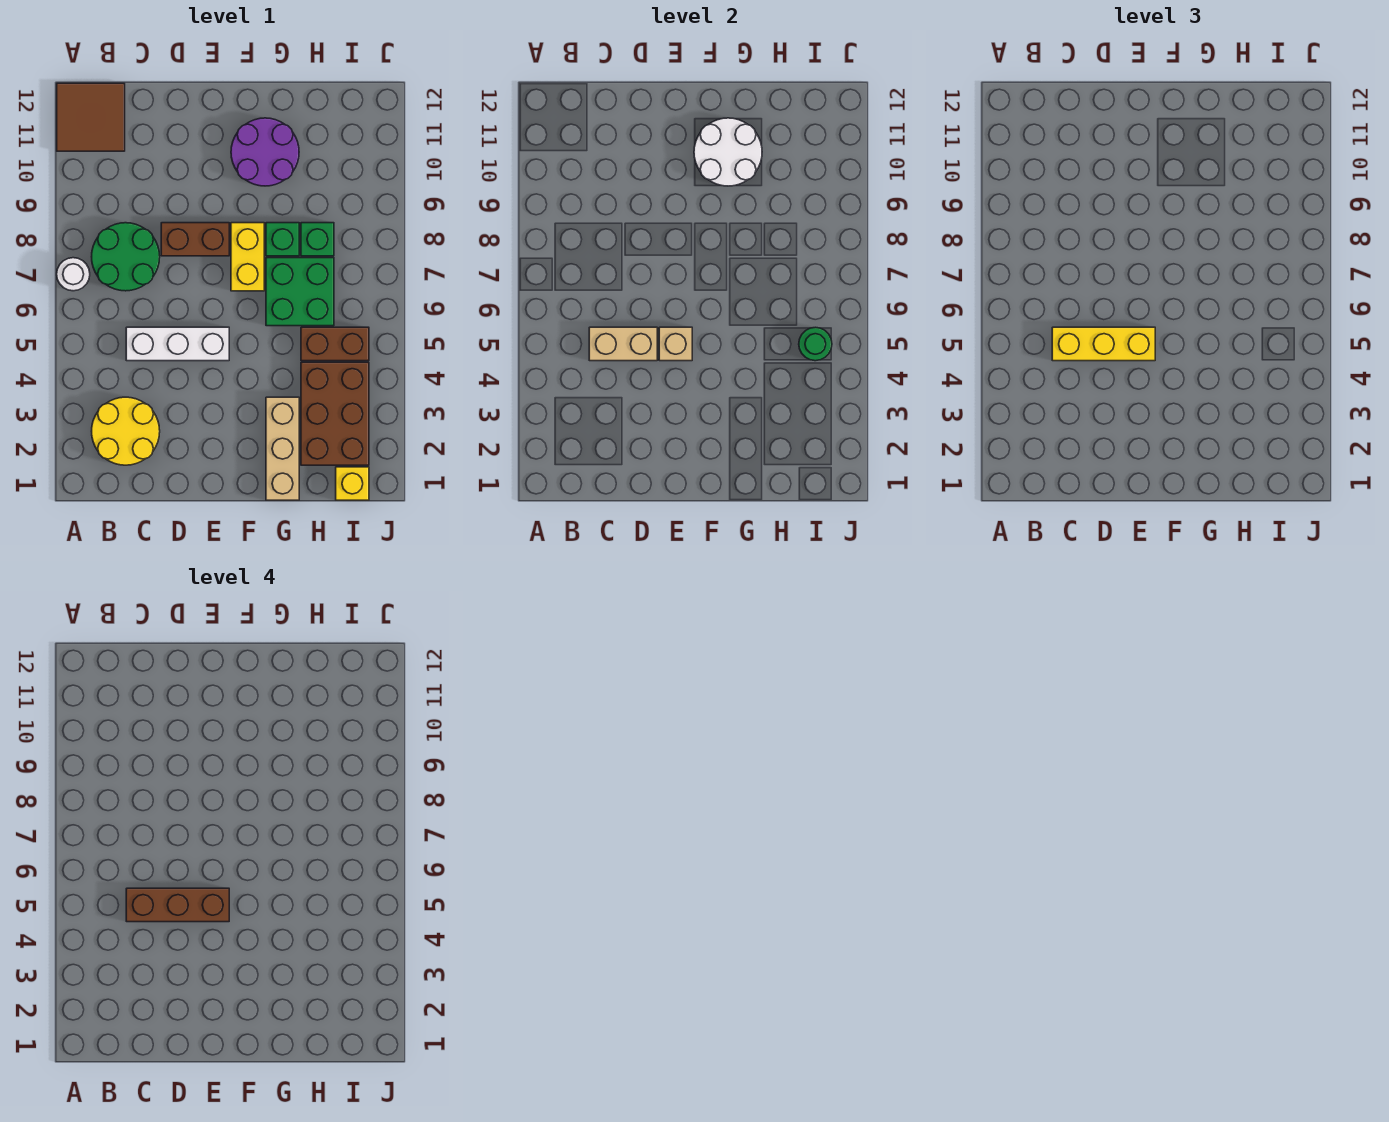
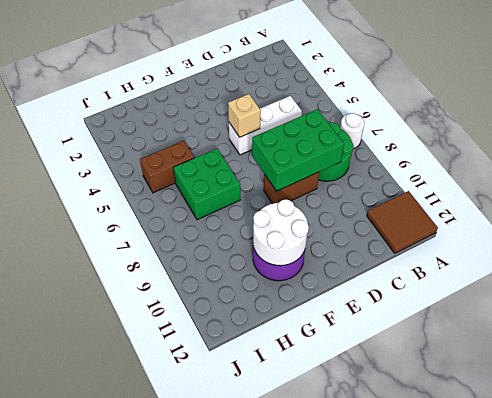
green brick C7:E8 level 2 -> none
none -> yellow round brick B2:C3 level 1
none -> yellow brick F7:F8 level 1
none -> tan brick G1:G3 level 1

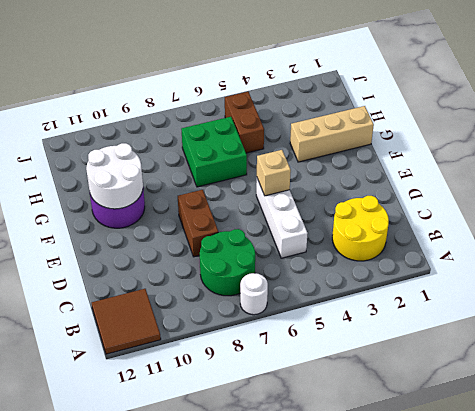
none -> yellow brick F7:F8 level 1
none -> green brick G8 level 1
none -> brown brick H2:I4 level 1

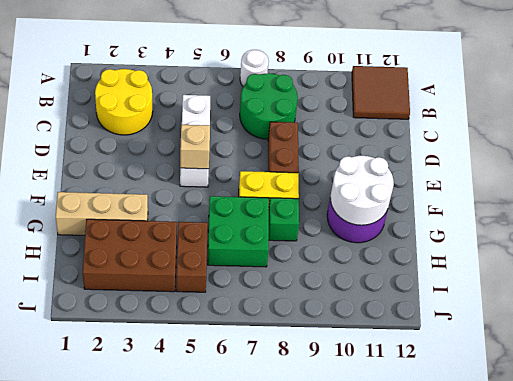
none -> green brick H8 level 1
none -> yellow brick I1 level 1
none -> tan brick C5:D5 level 2

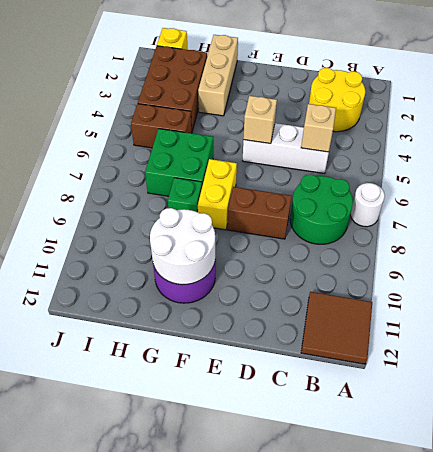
tan brick C5 level 2 -> tan brick C5:D5 level 2
none -> green brick H8 level 1
none -> green round brick I5 level 2
none -> yellow brick C5:E5 level 3

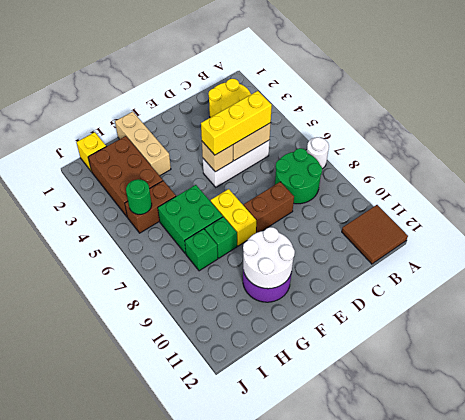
none -> brown brick C5:E5 level 4

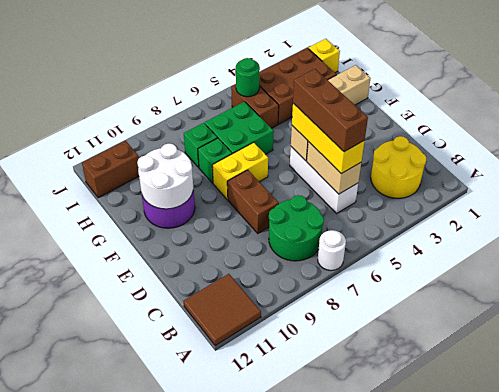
brown brick I11:I12 level 1 -> none

